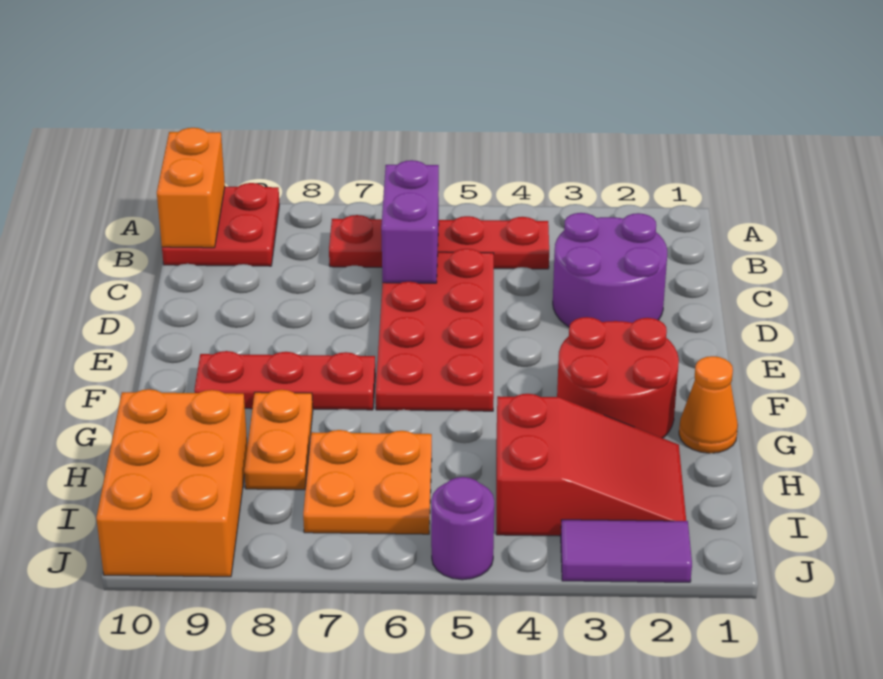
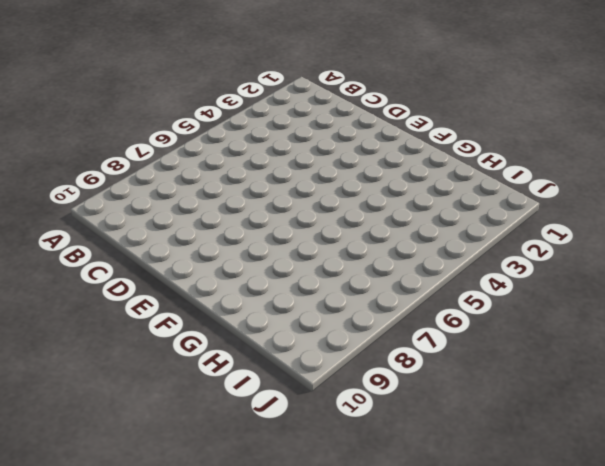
none -> red plate A9:B10 level 1
none -> red plate B4:B7 level 1
none -> purple round brick C2:D3 level 1

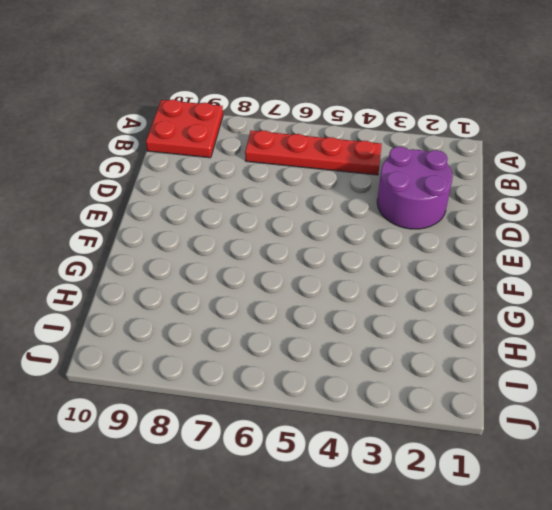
none -> red plate C5:F6 level 1
none -> red round brick F2:G3 level 1
none -> red plate F7:F9 level 1

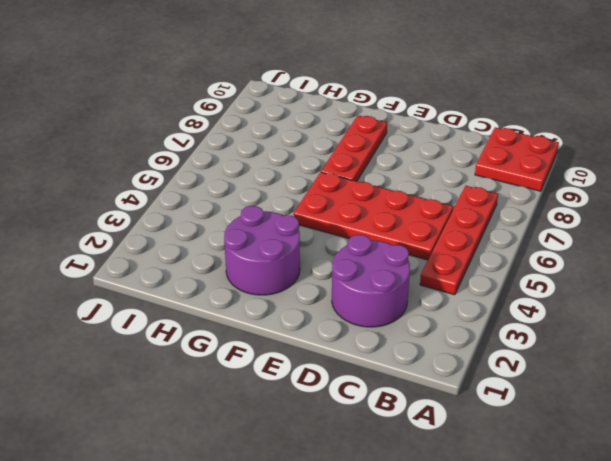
purple round brick F2:G3 level 1 -> red round brick F2:G3 level 1
none -> orange cone G1 level 1
none -> orange plate G8:H8 level 1
none -> red slope H2:I4 level 1 top 4

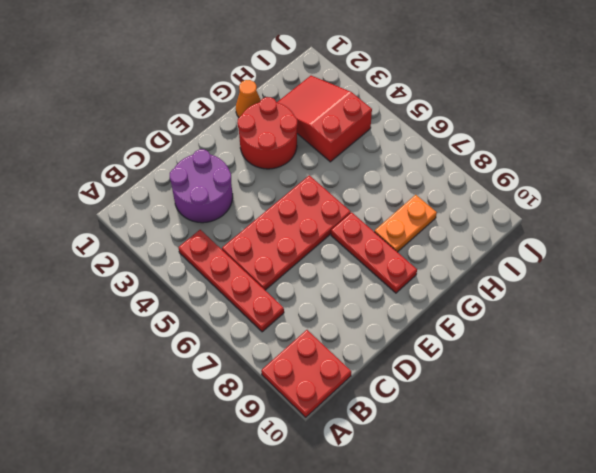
none -> orange plate H6:I7 level 1
none -> orange brick H9:J10 level 1
none -> purple tile J2:J3 level 1

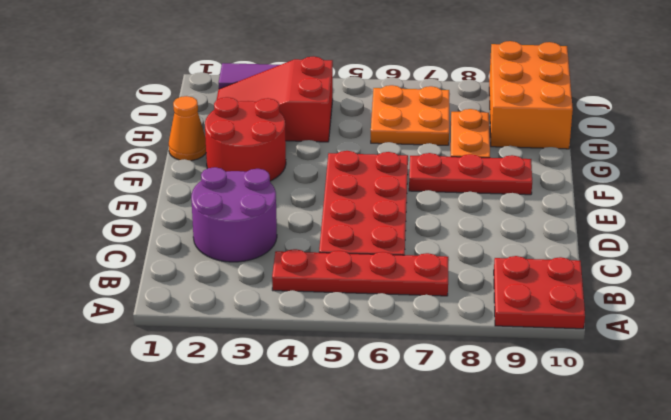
none -> purple round brick J5 level 1
none -> orange brick A10:B10 level 2
none -> purple brick B6:C6 level 2

